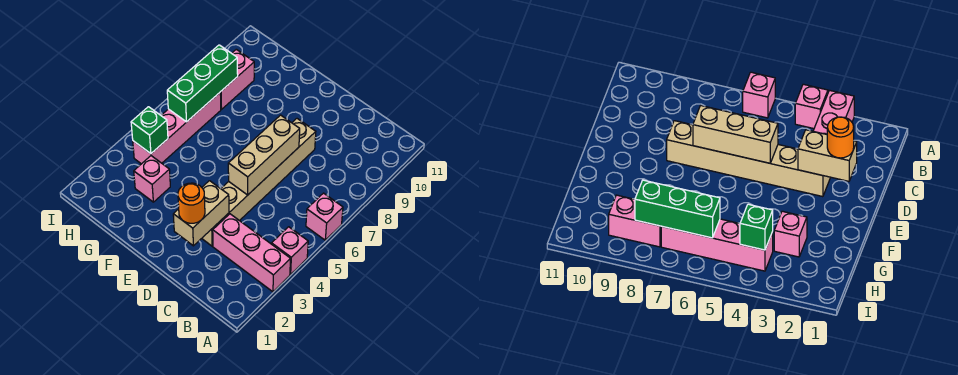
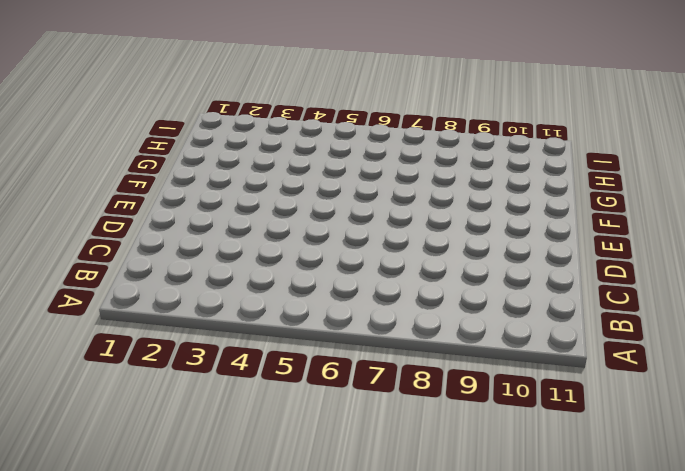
none -> pink brick A3:C3 level 1
none -> pink brick A4 level 1
none -> pink brick A6 level 1

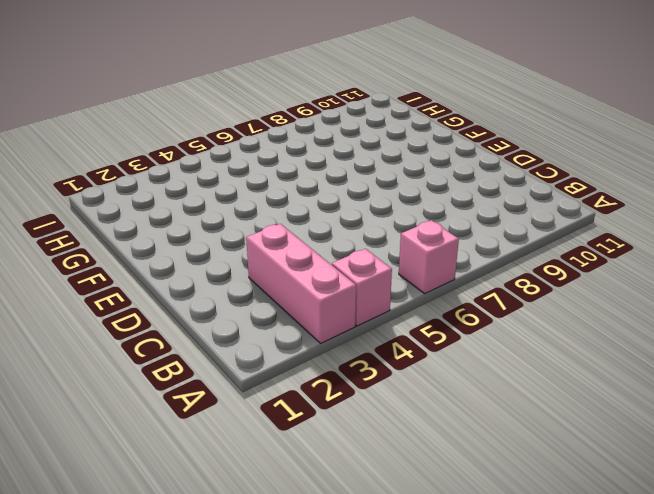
none -> tan brick D3:D8 level 1
none -> pink brick G3 level 1
none -> pink brick H4:H7 level 1

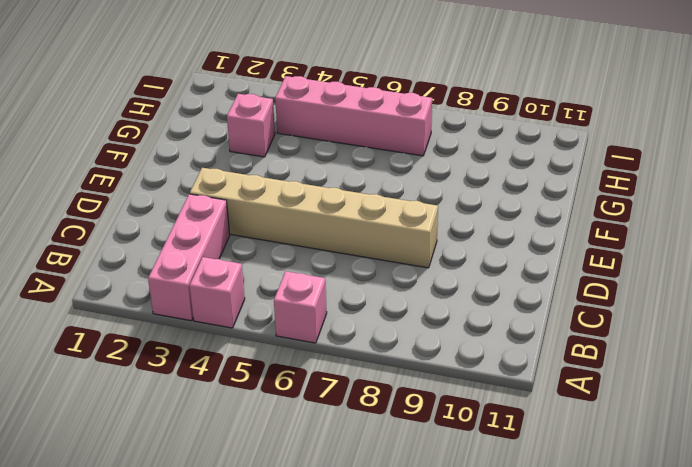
none -> pink brick H8:H9 level 1
none -> tan brick D2:D3 level 2
none -> tan brick D5:D7 level 2

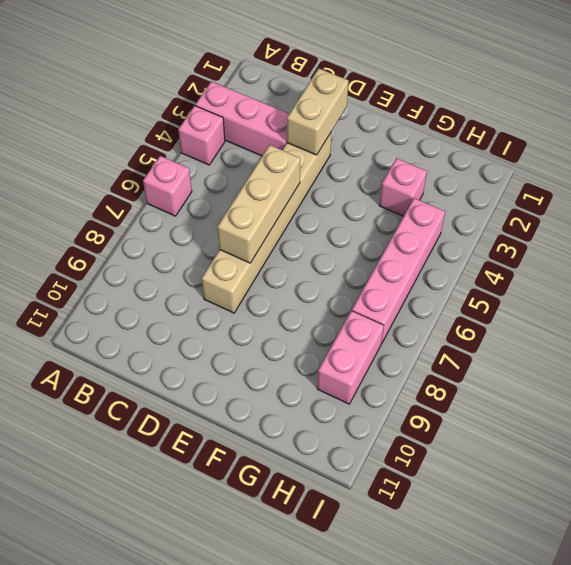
none -> green brick H4 level 2
none -> green brick H6:H8 level 2
none -> orange round brick D2 level 3

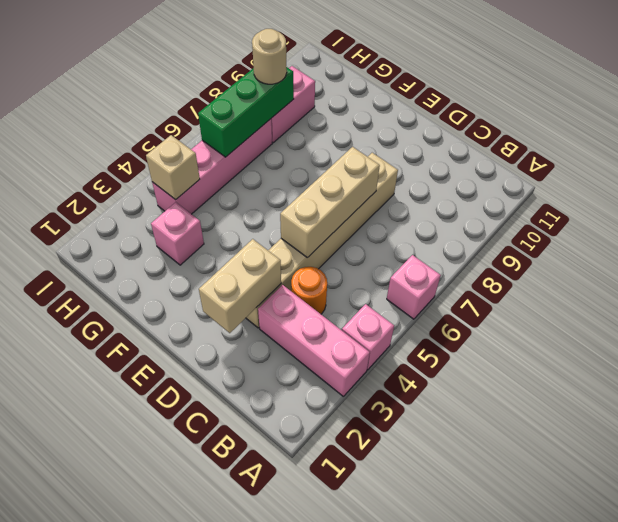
orange round brick C4 level 1 -> orange round brick D2 level 3
tan brick H4 level 2 -> green brick H4 level 2
tan round brick H8 level 3 -> none

